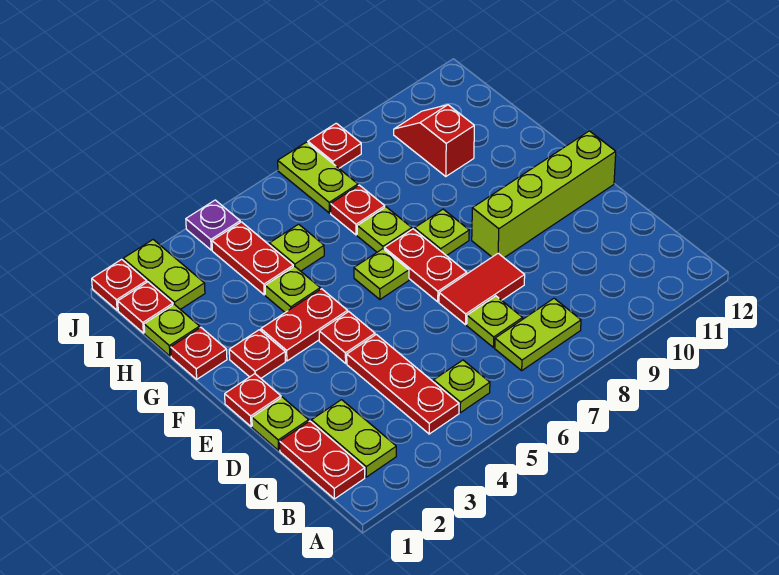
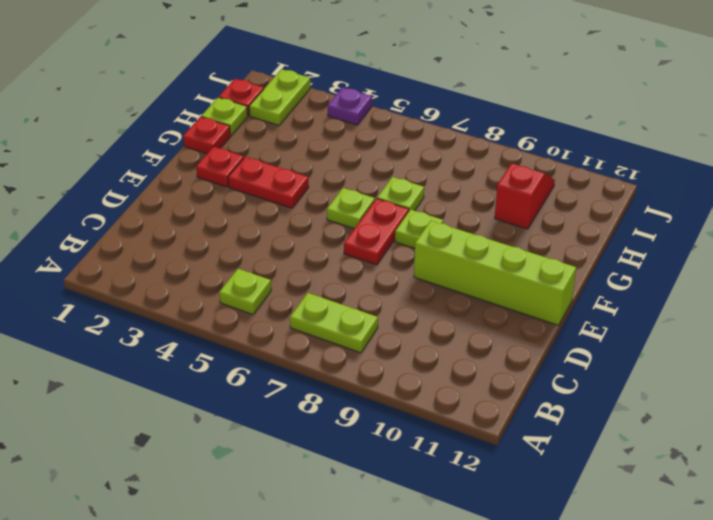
none -> red plate B1:C1 level 1
none -> lime plate B2:C2 level 1
none -> red plate B4:D4 level 1
none -> lime plate C7 level 1

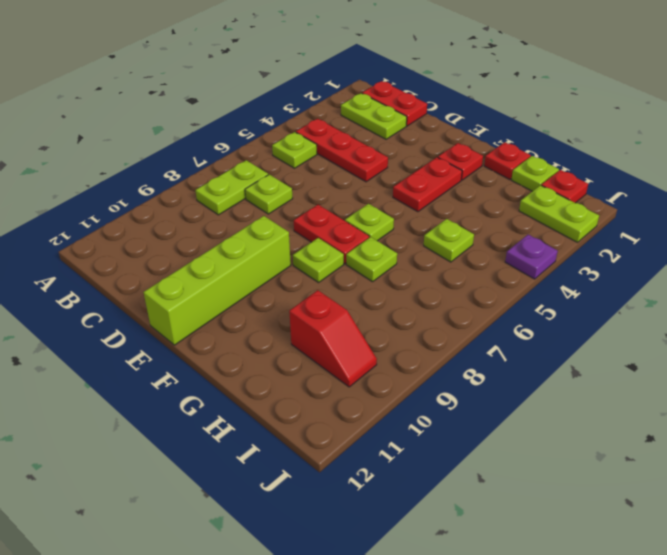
none -> lime plate D1 level 1
none -> red tile D7:D8 level 1
none -> red plate E1 level 1
none -> red plate E4 level 1

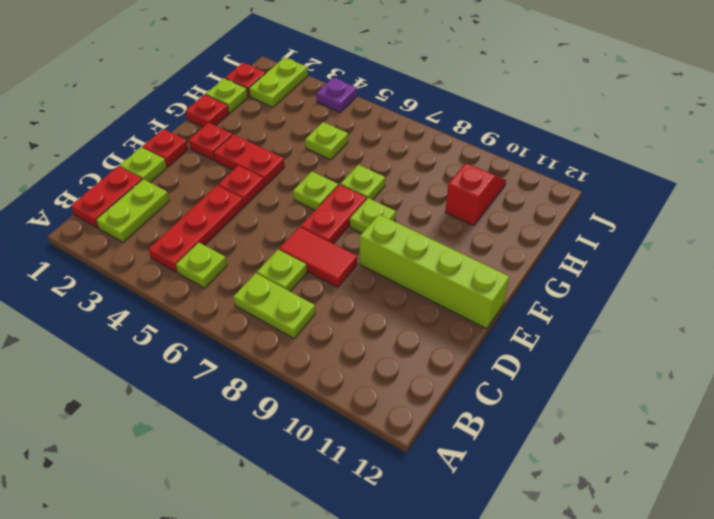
none -> lime plate G4 level 1
none -> red plate H4:I4 level 1
none -> red plate H7 level 1
none -> lime plate I7:J7 level 1

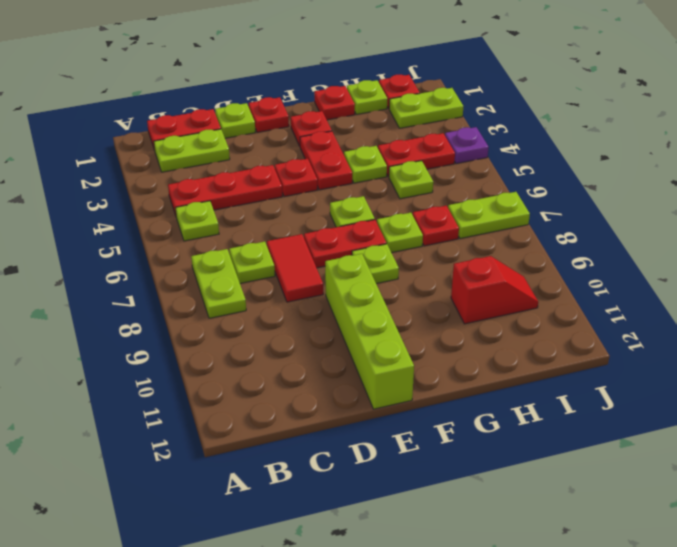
none -> red plate J1 level 1
none -> red plate J8 level 1

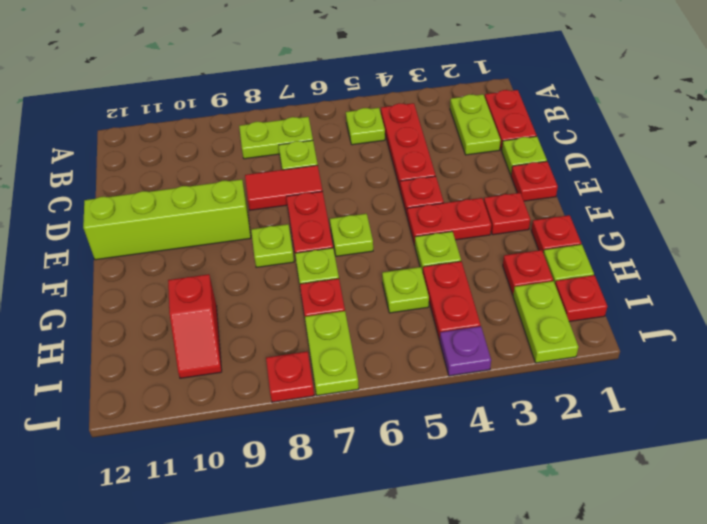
red plate H2 level 1 -> red plate J1 level 1

